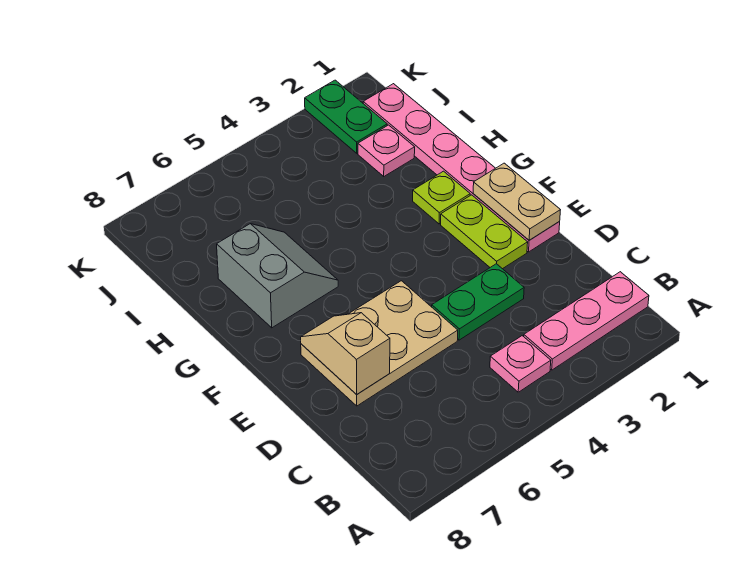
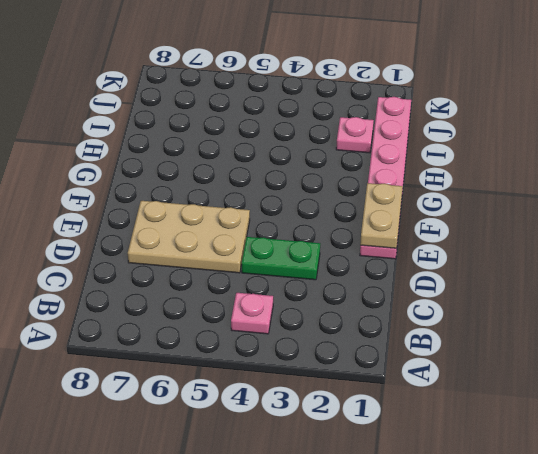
none -> pink plate B1:B3 level 1
none -> lime plate E2:F2 level 1
none -> lime plate G2 level 1

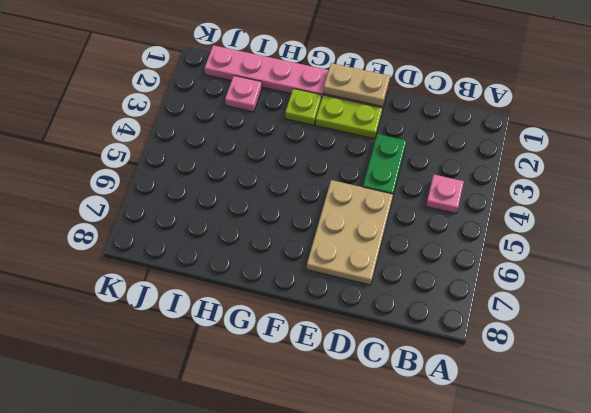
none -> pink plate B1:B3 level 1
none -> grey slope G6:H7 level 1 top 7
none -> green plate J2:K2 level 1

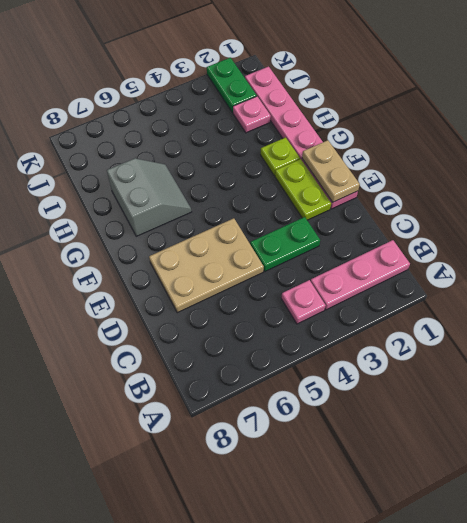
none -> tan slope D7:E7 level 2 top D

